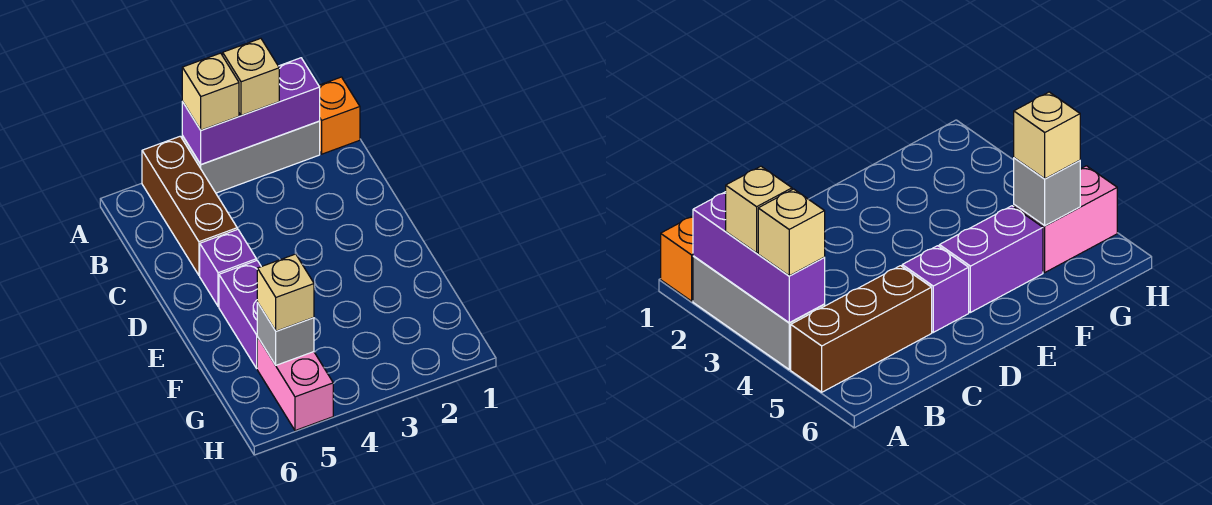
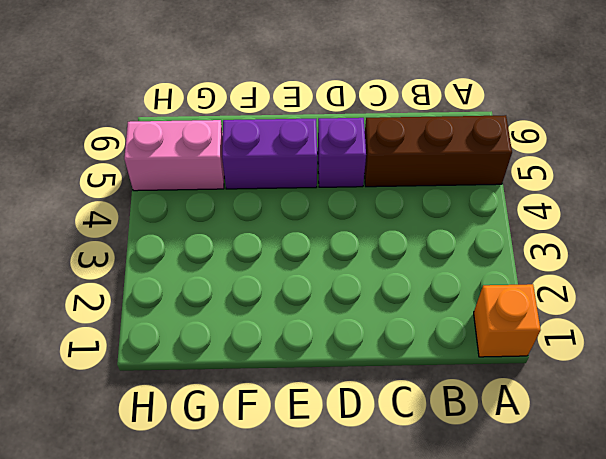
none -> grey brick A2:A4 level 1
none -> purple brick A2:A4 level 2

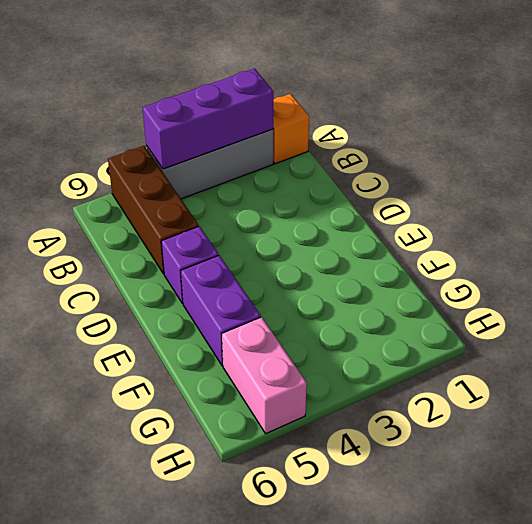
none -> grey brick G5 level 2
none -> tan brick A3 level 3

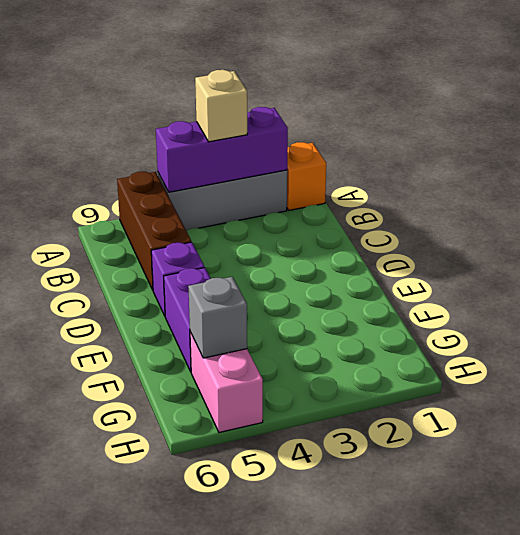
none -> tan brick A4 level 3
none -> tan brick G5 level 3

